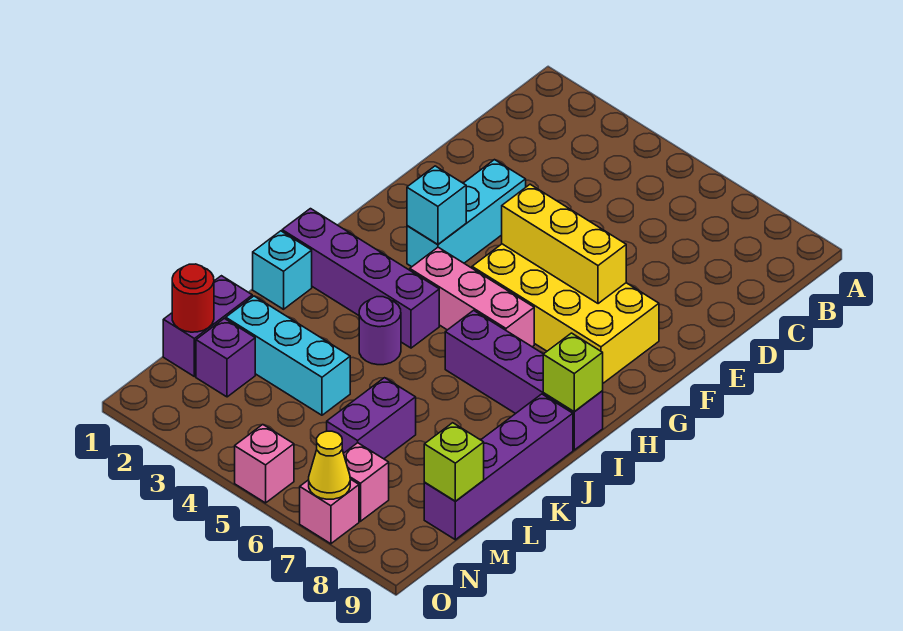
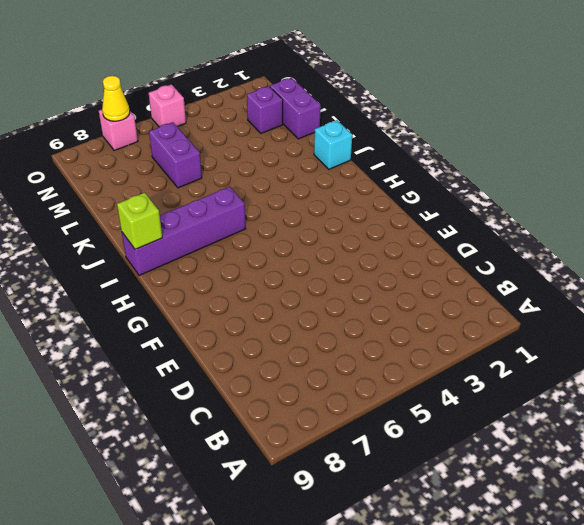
none -> cyan brick E3:G3 level 1
none -> yellow brick F5:G8 level 1
none -> pink brick H4:H6 level 1

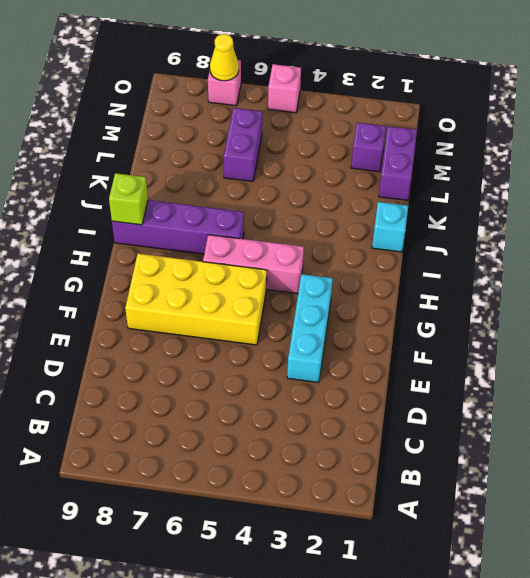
none -> purple brick I1:I4 level 1
none -> purple round brick J4 level 1
none -> purple brick J9:M9 level 1

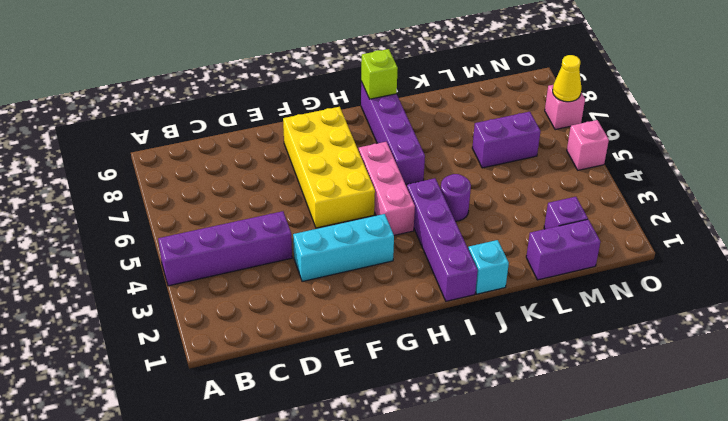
purple brick A4:D4 level 1 -> purple brick J9:M9 level 1
none -> cyan brick L2:L4 level 1
none -> pink brick N7 level 1
none -> yellow brick F5:F7 level 2

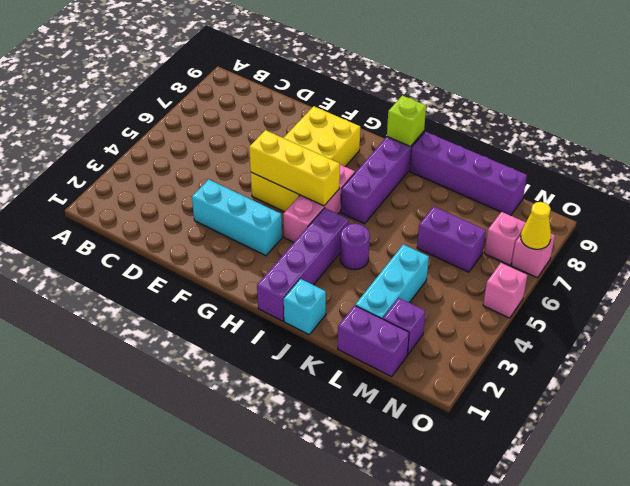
yellow brick F5:H5 level 2 -> yellow brick F5:F7 level 2
none -> cyan brick G3 level 2
none -> red round brick M1 level 2
none -> lime brick M9 level 2

